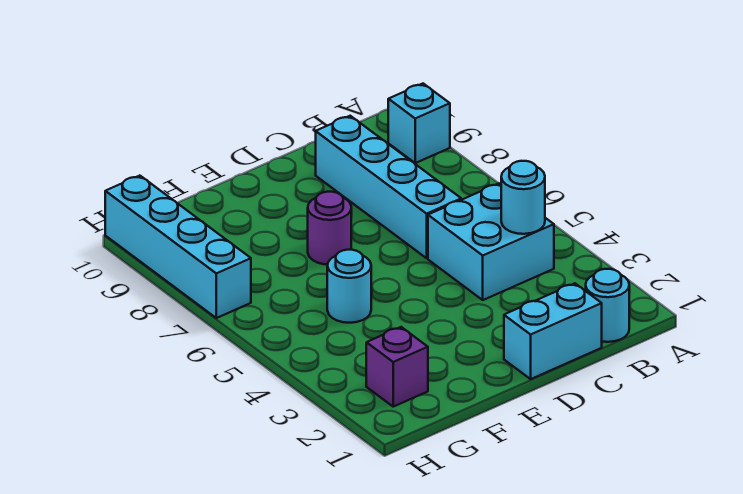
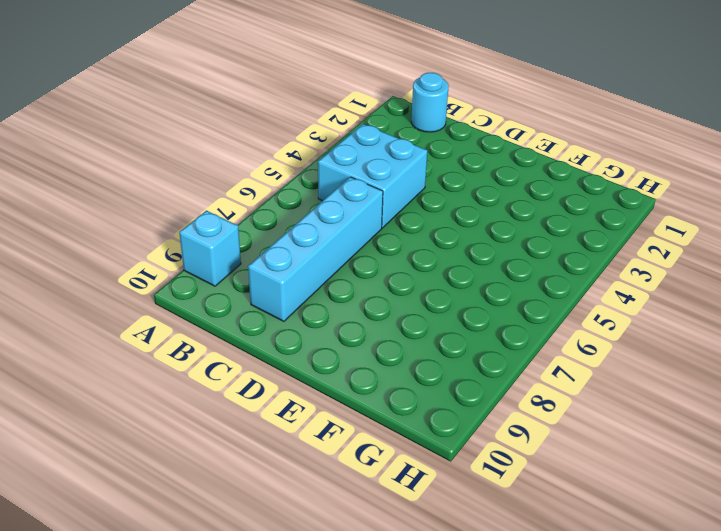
none -> cyan brick C1:D1 level 1
none -> purple round brick E7 level 1

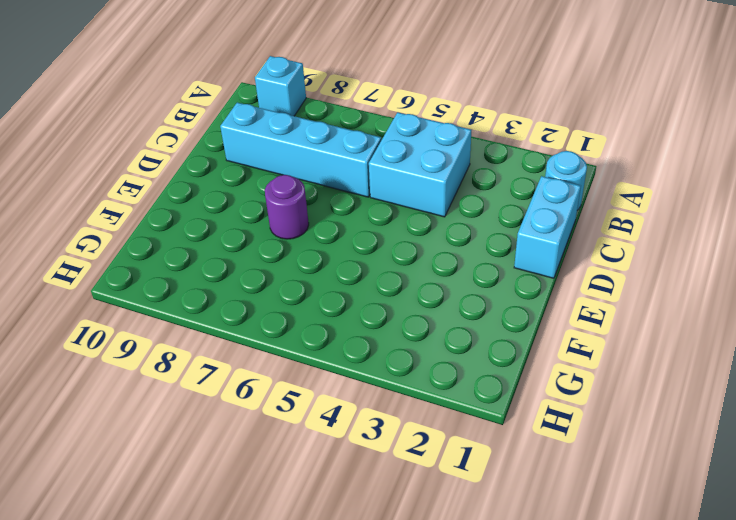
none -> cyan round brick F5 level 1
none -> purple brick G2 level 1

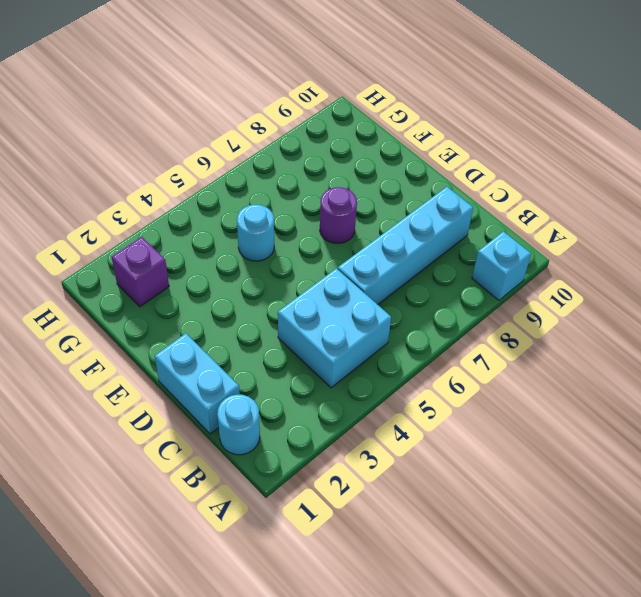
none -> cyan brick H7:H10 level 1
none -> cyan round brick B4 level 2

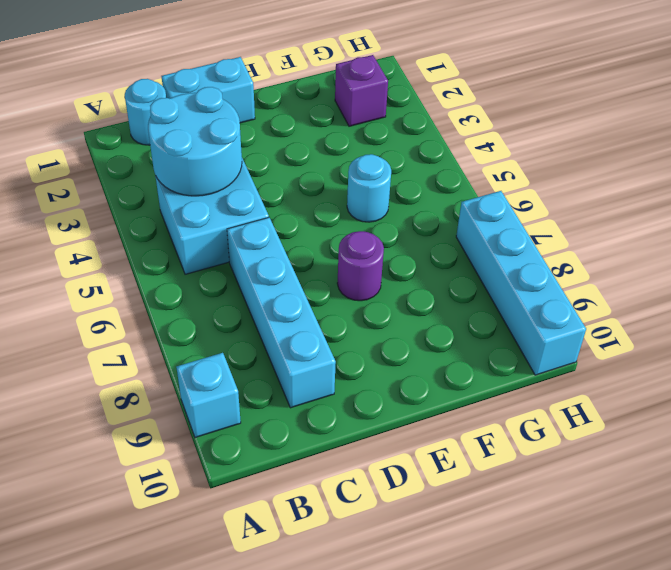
cyan round brick B3:C4 level 2 -> cyan round brick B4 level 2

